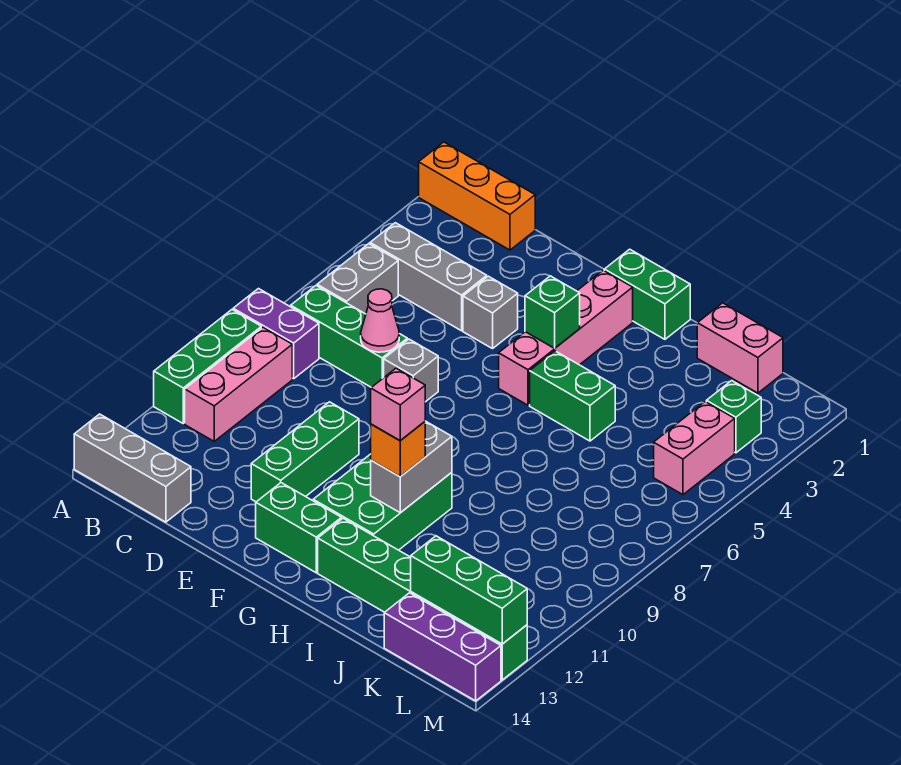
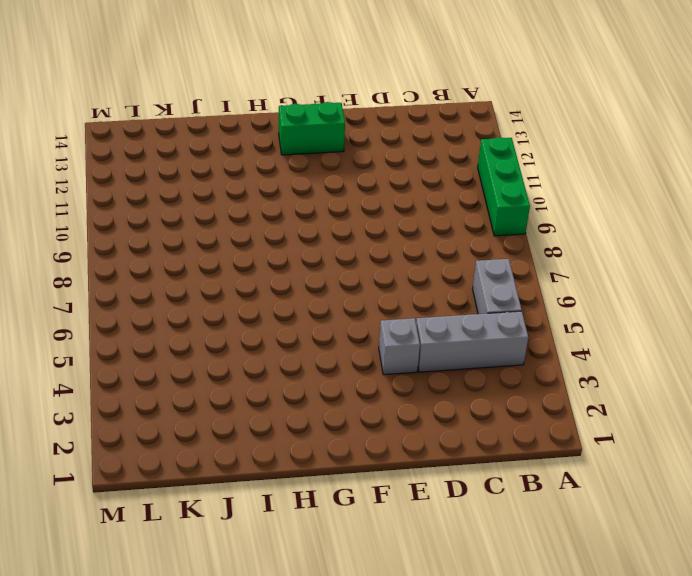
none -> orange brick A1:C1 level 1
none -> purple brick A8:B8 level 1
none -> grey brick A14:C14 level 1

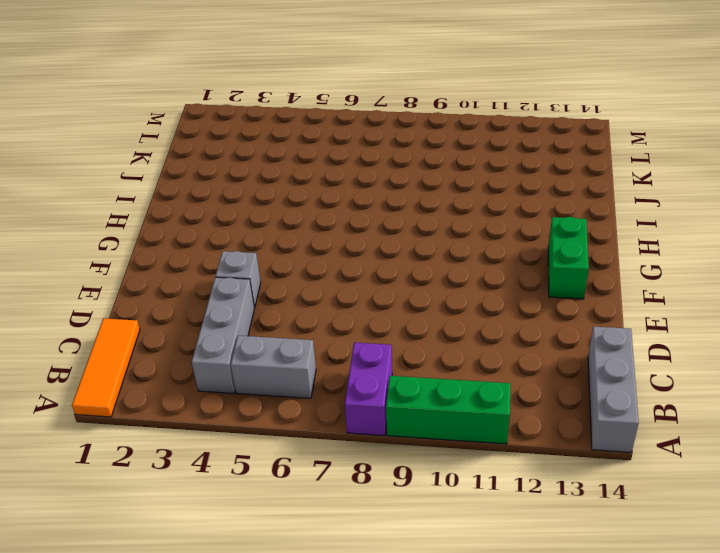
orange tile A1:C1 level 1 -> orange brick A1:C1 level 1
none -> green brick B7:D7 level 1
none -> pink brick B9:B11 level 1
none -> grey brick E7 level 1

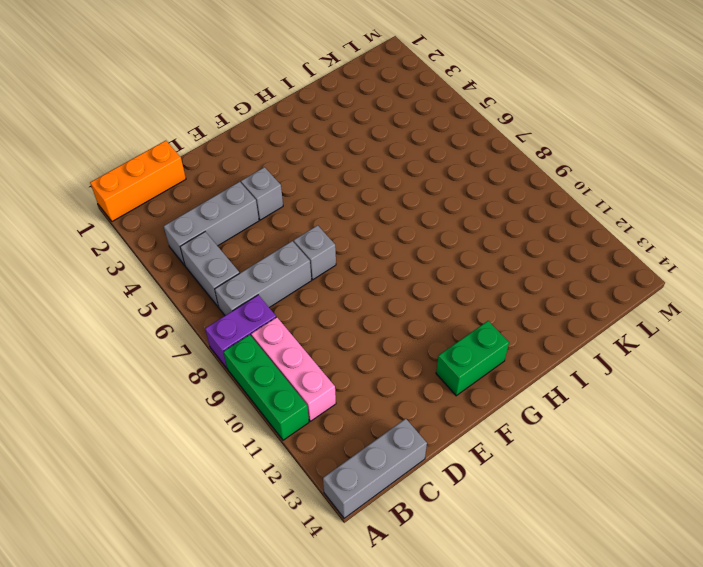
grey brick B7:D7 level 1 -> green brick B7:D7 level 1
none -> green brick E10:E12 level 1
none -> green brick G1:H1 level 1
none -> pink brick G2:G5 level 1

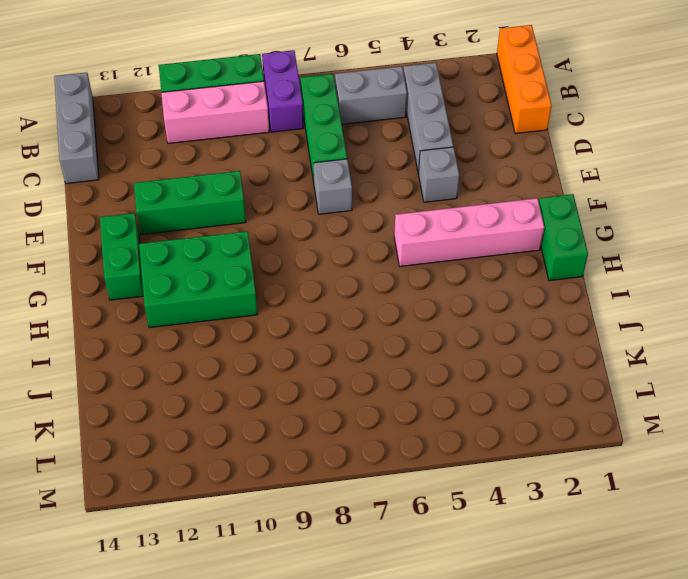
none -> green brick H5:I5 level 1
none -> green brick H13:M13 level 1
none -> pink brick J1:K1 level 1

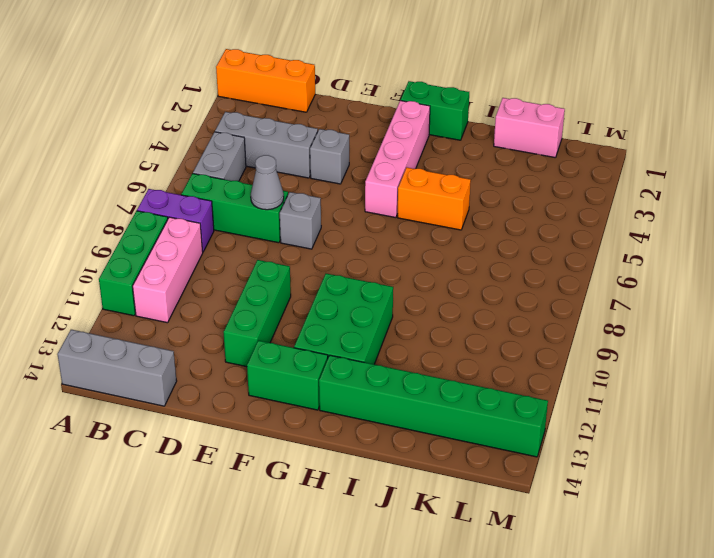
grey cone D7 level 2 -> pink cone D7 level 2
orange brick H5:I5 level 1 -> green brick H5:I5 level 1
none -> purple brick K14:M14 level 1
none -> green brick L3 level 1
none -> pink brick L4:L5 level 1

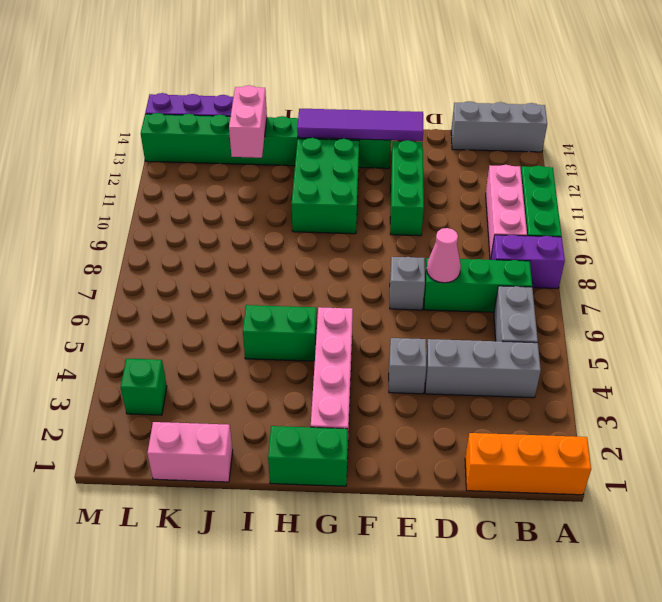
purple tile E13:H13 level 2 -> none
pink brick J12:J13 level 2 -> pink brick L4:L5 level 1
none -> green brick G4 level 2
none -> grey brick H10:H11 level 2
none -> green brick K13:M13 level 2

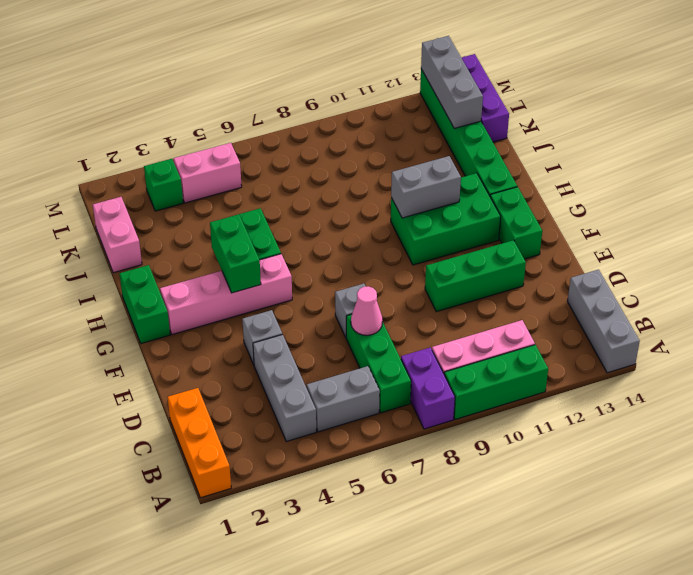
green brick G4:H4 level 2 -> green brick G4 level 2
grey brick K13:M13 level 2 -> green brick K13:M13 level 2
none -> orange brick H11 level 3
none -> pink brick H11 level 4

